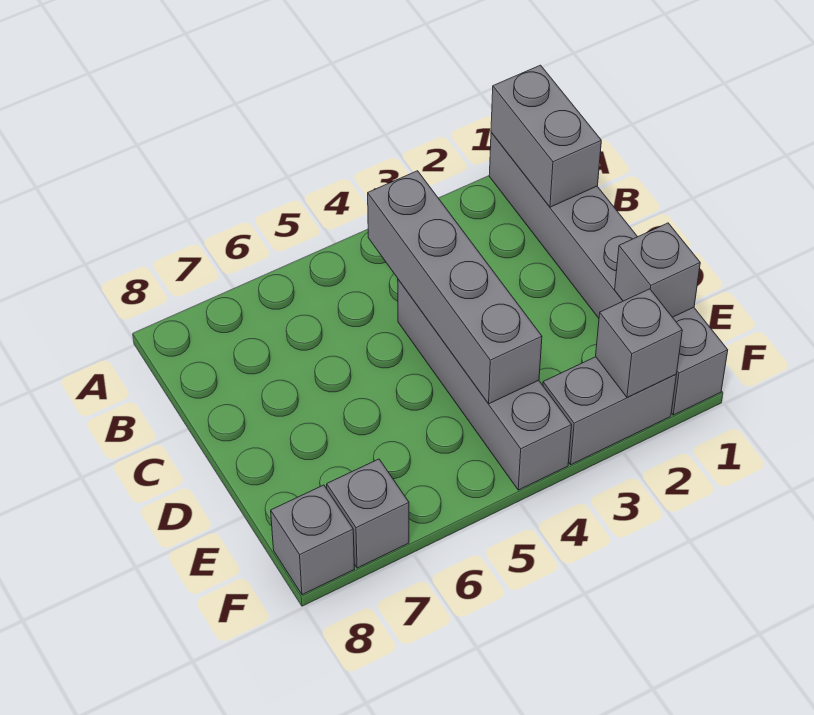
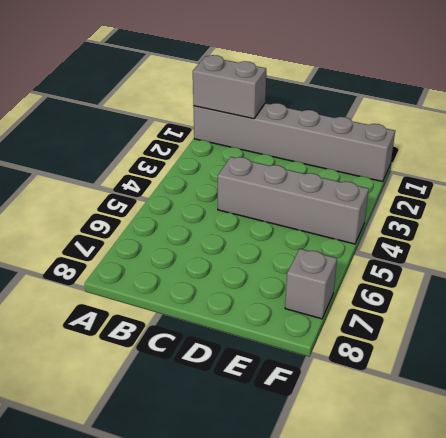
none -> grey brick F2:F3 level 1
none -> grey brick F8 level 1

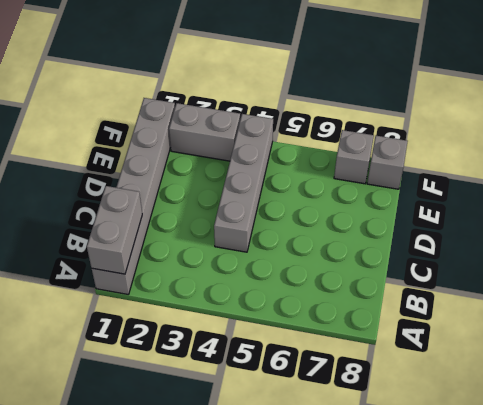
none -> grey brick B4:E4 level 2
none -> grey brick E1 level 2

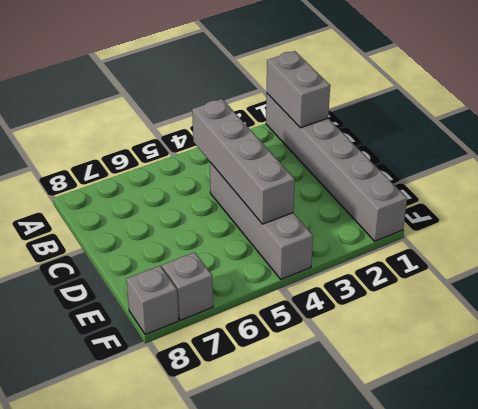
none -> grey brick F2:F3 level 1
none -> grey brick E1 level 2

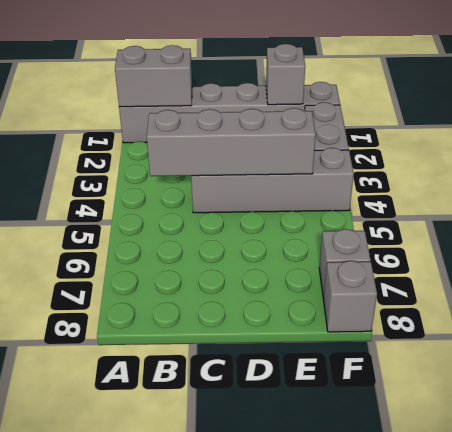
none -> grey brick F2 level 2

